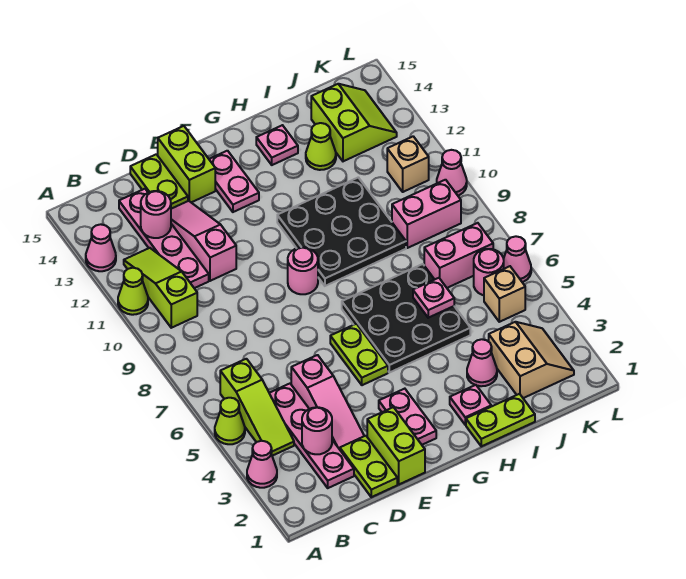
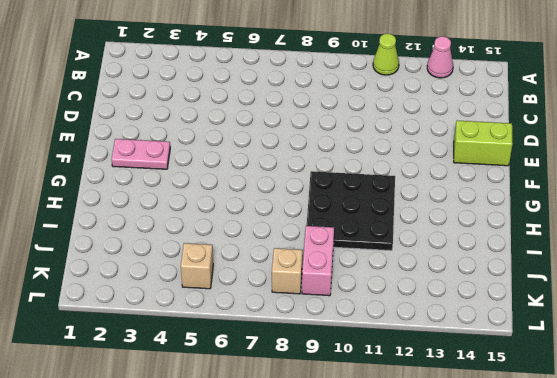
tan brick K8 level 1 -> tan brick K11 level 1
none -> pink cone A3 level 1
none -> lime cone A5 level 1
none -> lime slope B4:B6 level 1 top 6
none -> lime slope B10:B12 level 1 top 10

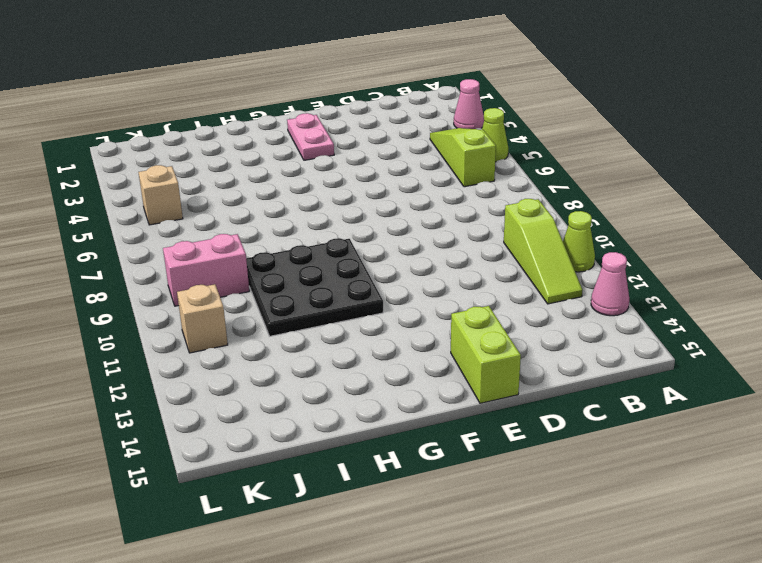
none -> pink plate C2:C5 level 1
none -> pink plate C11:C14 level 1
none -> lime plate D1:D2 level 1
none -> pink slope D3:D5 level 1 top 5

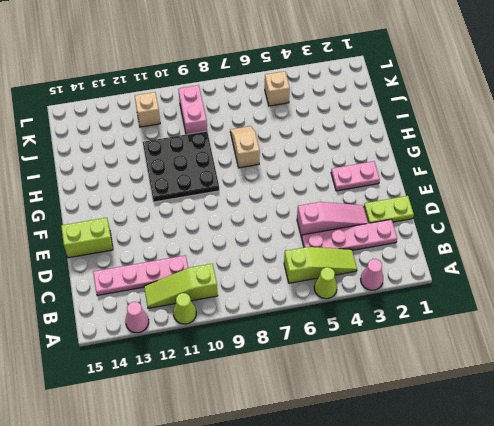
tan slope H7:I7 level 1 top H -> black plate G5:I7 level 1
none -> pink slope D11:D13 level 1 top 11
none -> lime plate D14:D15 level 1
none -> lime brick E1:E2 level 1
none -> lime plate F5:F6 level 1

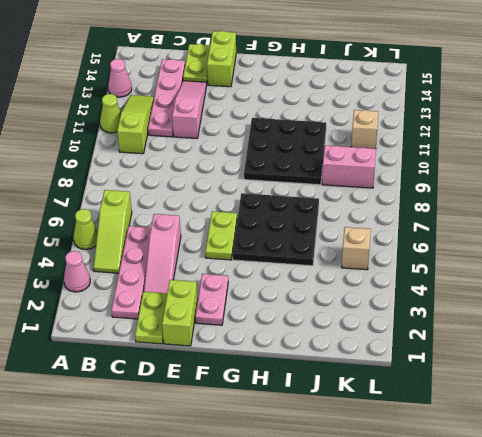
none -> pink round brick F9 level 1
none -> pink plate F13:F14 level 1
none -> lime plate H1:I1 level 1
none -> pink plate H2 level 1

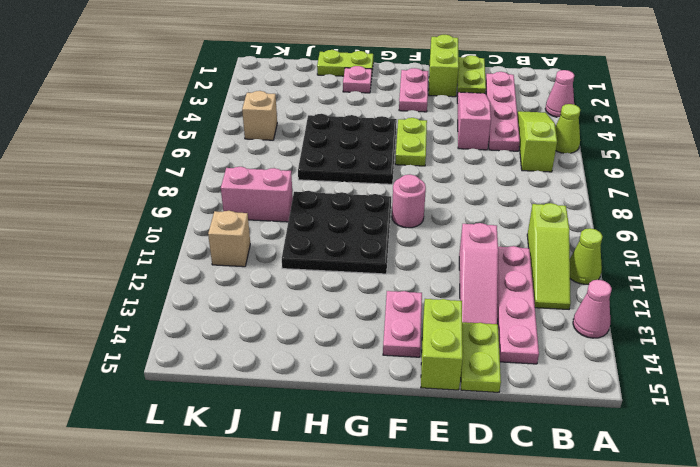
none -> pink plate H14 level 1
none -> pink cone I3 level 1
none -> lime cone I13 level 1
none -> tan slope J2:K3 level 1 top J

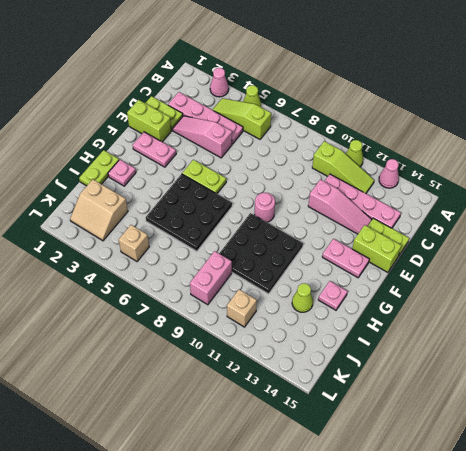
none -> pink cone I3 level 1
none -> pink brick J7:K7 level 1
none -> lime slope J13:K14 level 1 top J
none -> pink round brick K6 level 1

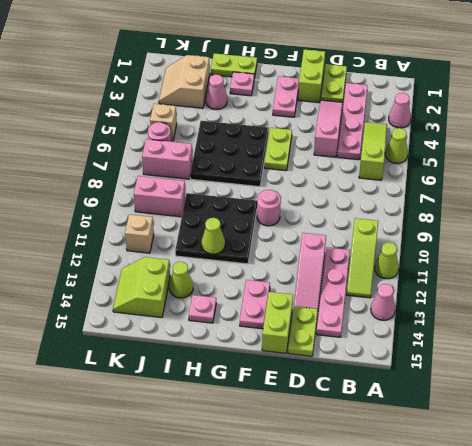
lime cone H11 level 2 -> none
none -> pink cone L6 level 1
none -> pink cone L10 level 1
none -> pink round brick C3 level 2
none -> pink round brick C13 level 2

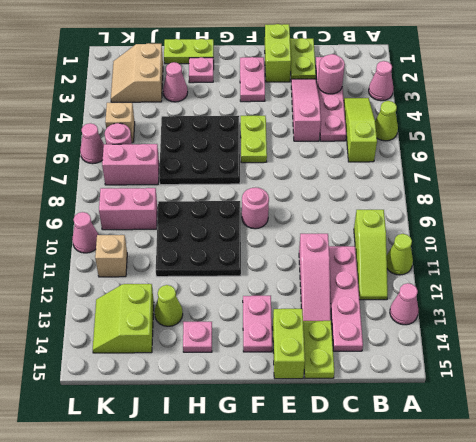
none -> pink round brick C13 level 2
none -> pink plate I6 level 2

